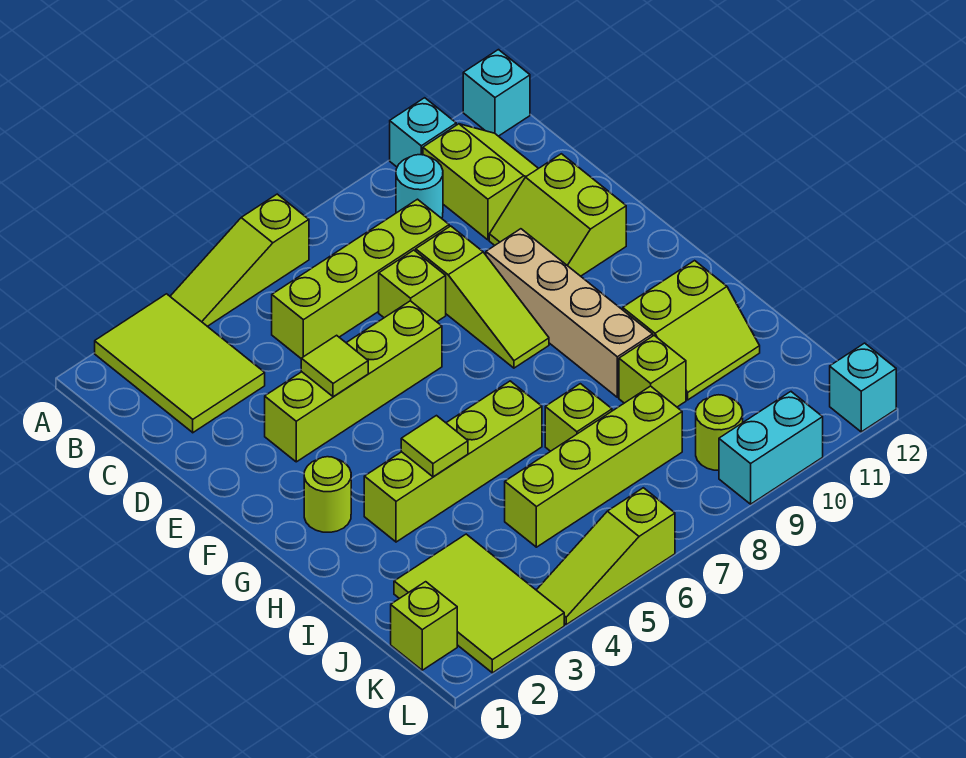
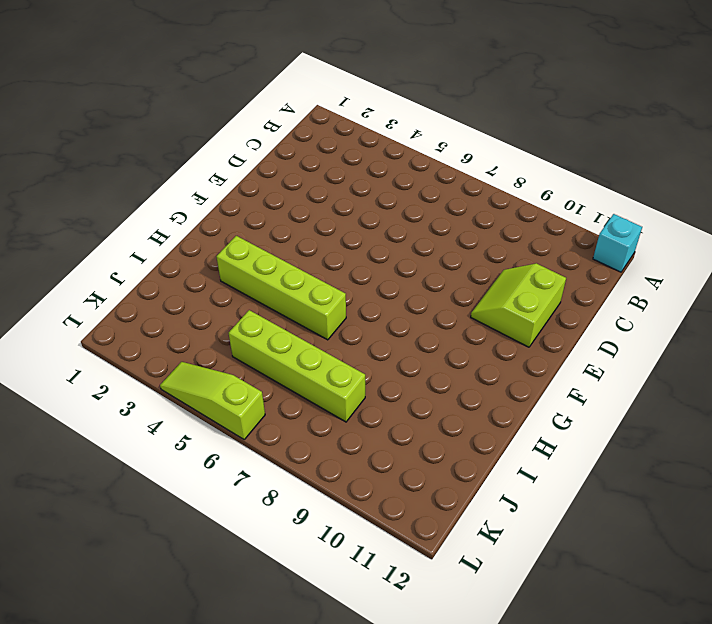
none -> lime tile A2:C3 level 1
none -> lime slope A4:A6 level 1 top 6
none -> cyan brick A10 level 1

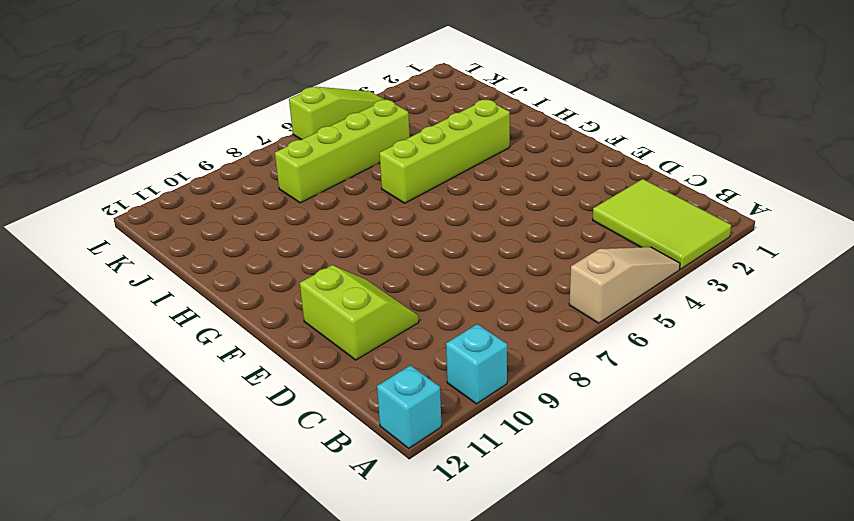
tan slope A4:A6 level 1 top 6 -> lime slope A4:A6 level 1 top 6
none -> cyan round brick B9 level 1
none -> lime slope B10:C11 level 1 top 10
none -> lime brick C5:C8 level 1

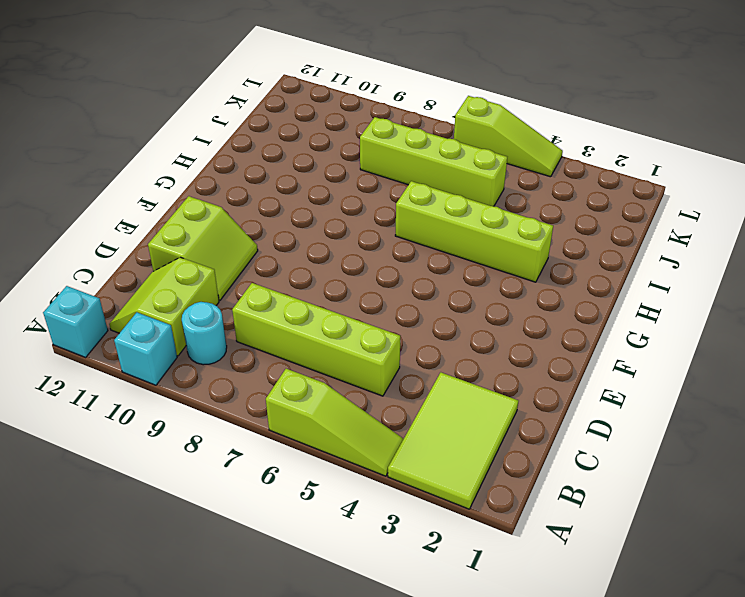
none -> lime brick D7 level 1
none -> lime slope D8:F8 level 1 top D
none -> lime brick E3:E6 level 1

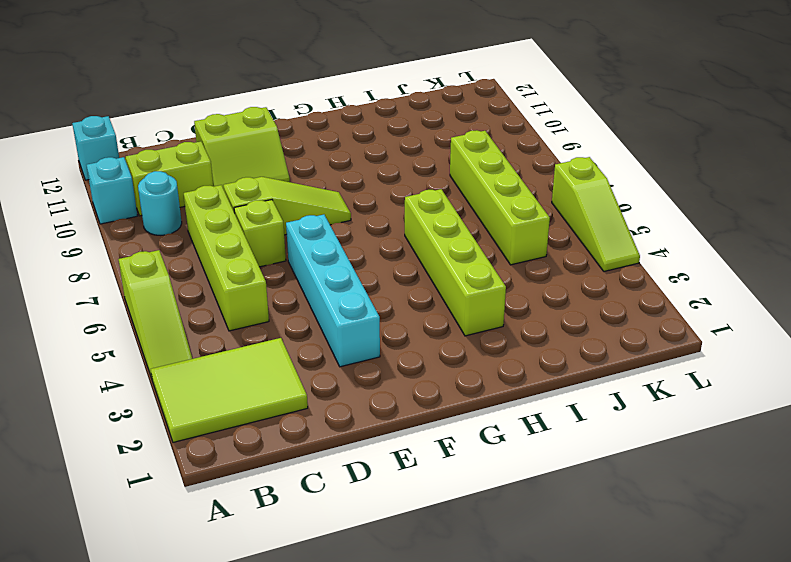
cyan brick E3:E6 level 1 -> lime brick E3:E6 level 1
none -> tan brick E9:H9 level 1
none -> lime round brick G2 level 1
none -> lime slope H10:I11 level 1 top H

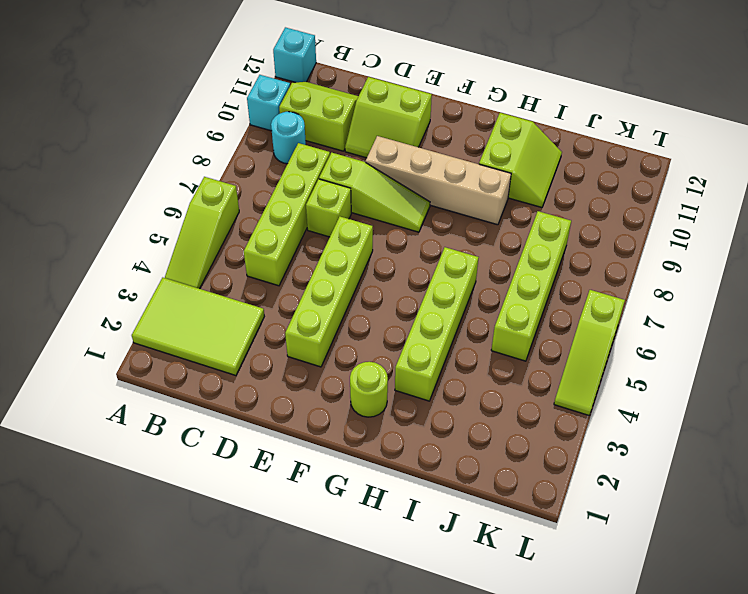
none -> lime brick I7 level 1
none -> lime brick I9 level 1
none -> lime tile J2:L3 level 1

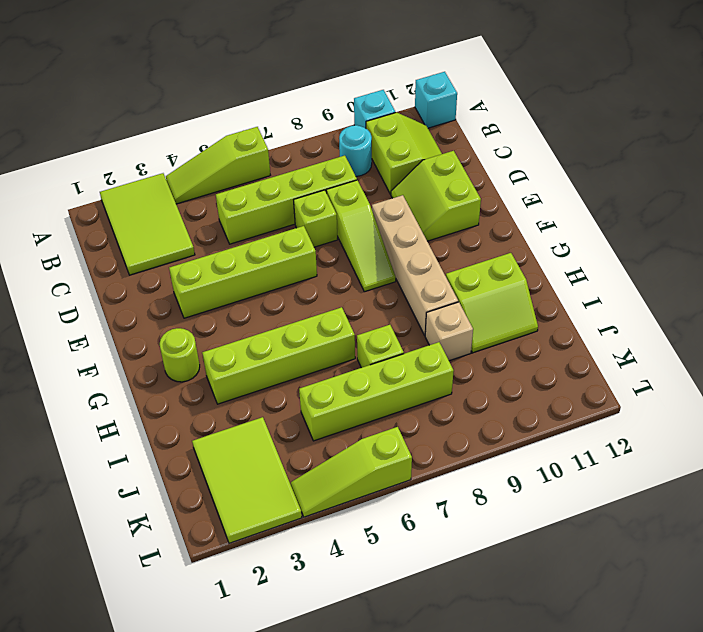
tan brick I9 level 1 -> lime brick I9 level 1
none -> lime brick K1 level 1
none -> lime round brick K9 level 1
none -> cyan brick L9:L10 level 1

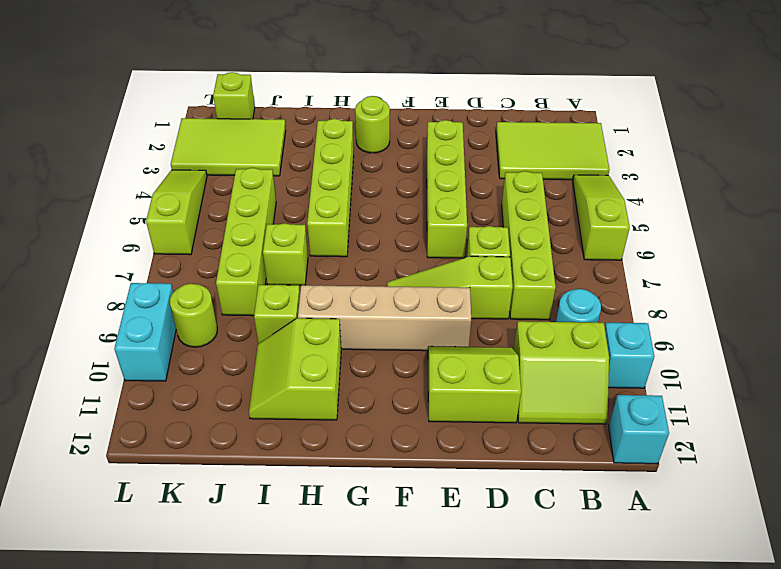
none -> cyan brick L12 level 1
none -> lime tile E4 level 2
none -> lime tile H4 level 2

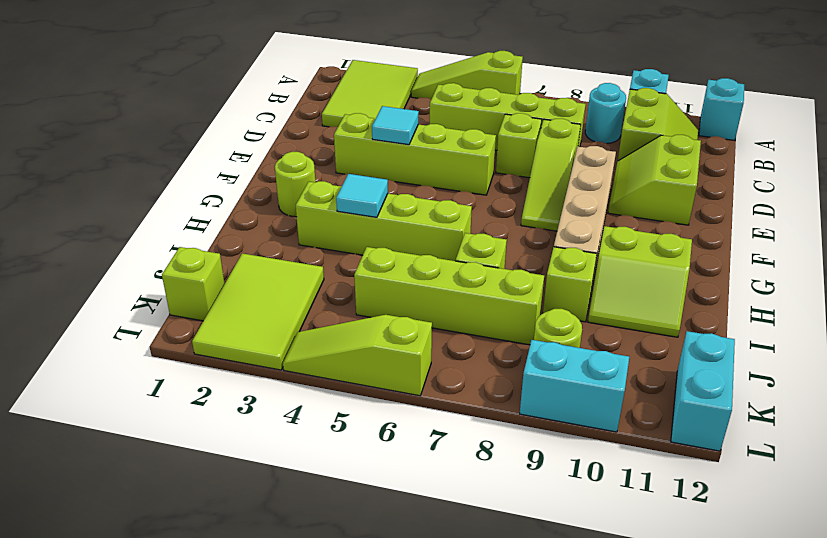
cyan tile E4 level 2 -> lime tile E4 level 2
cyan tile H4 level 2 -> lime tile H4 level 2
cyan brick K12:L12 level 1 -> cyan brick L12 level 1

